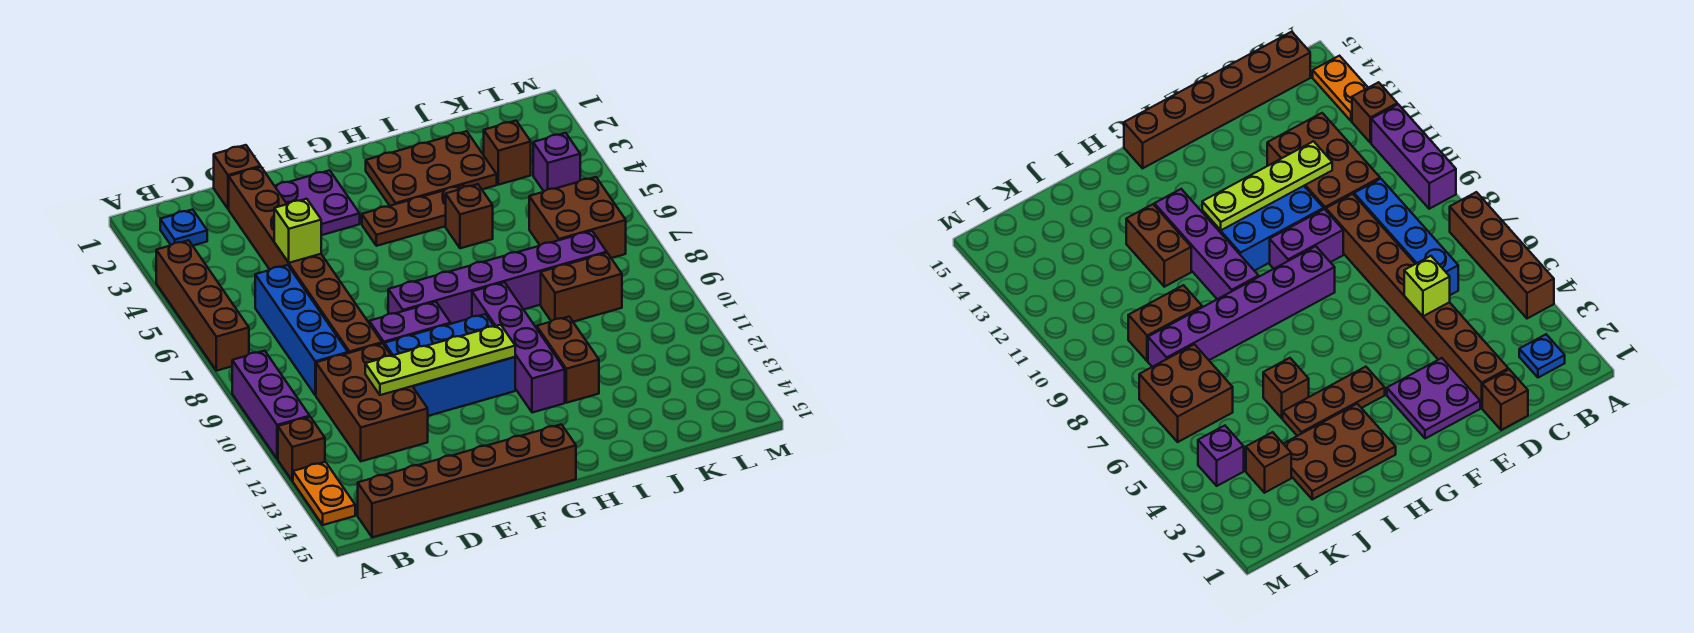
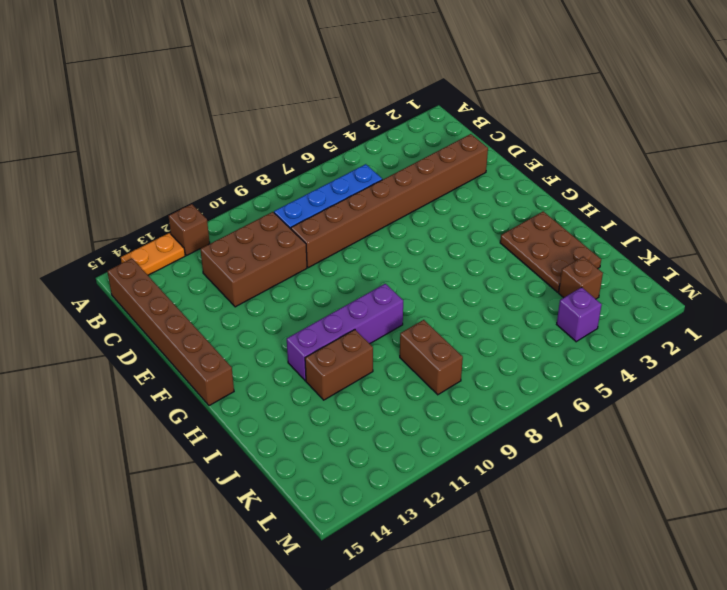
none -> brown brick A4:A7 level 1
none -> purple brick A9:A11 level 1
none -> blue plate B2 level 1

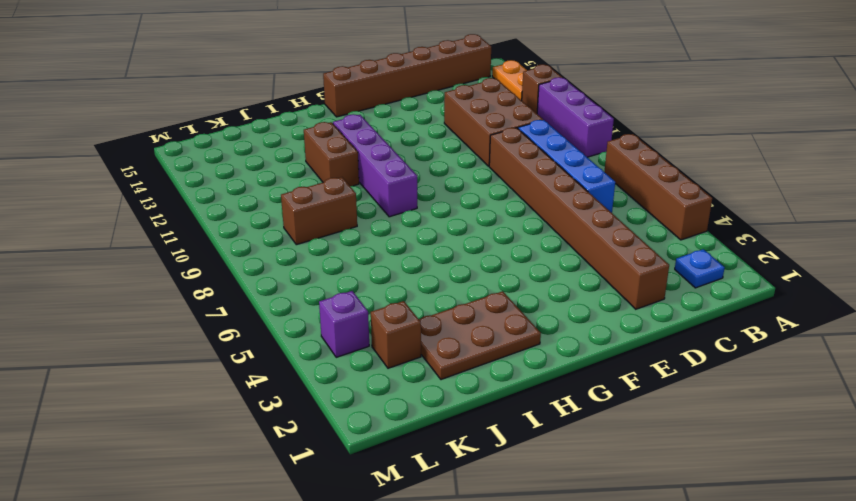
none -> brown brick D1 level 1
none -> purple plate E2:F3 level 1
none -> purple brick E9:F9 level 1

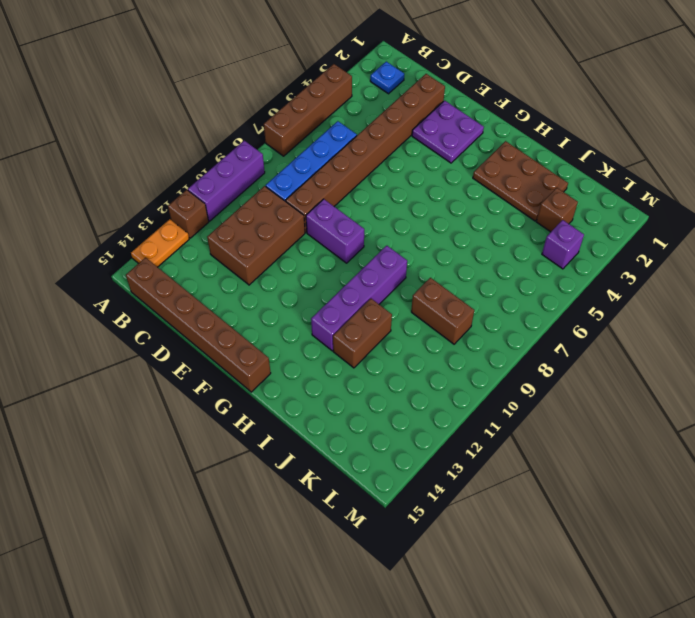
none -> brown brick D1 level 1
none -> blue brick E10:G11 level 1
none -> purple brick F8:K8 level 1

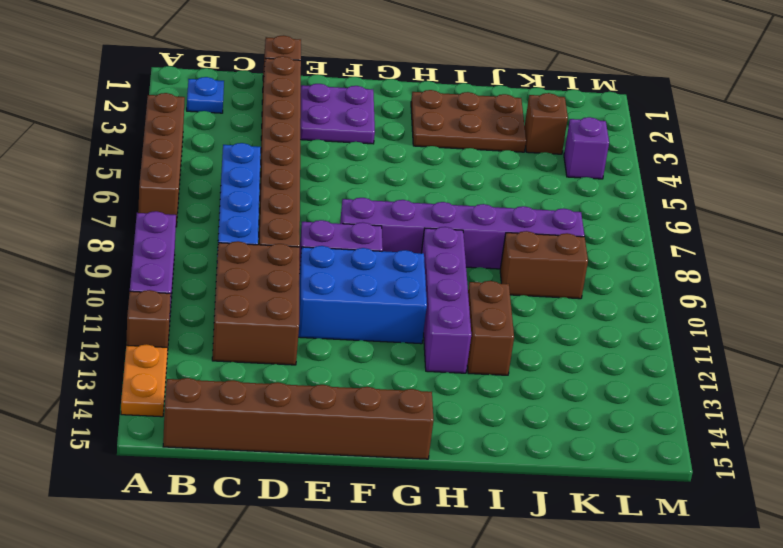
none -> brown plate G4:I4 level 1
none -> brown brick I5 level 1
none -> brown brick K6:L7 level 1

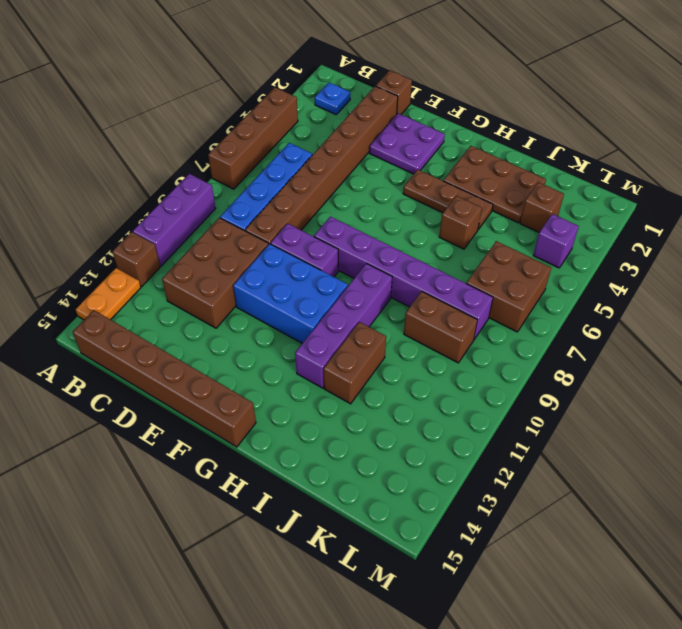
none -> lime brick D5 level 2
none -> lime plate D11:G11 level 2

